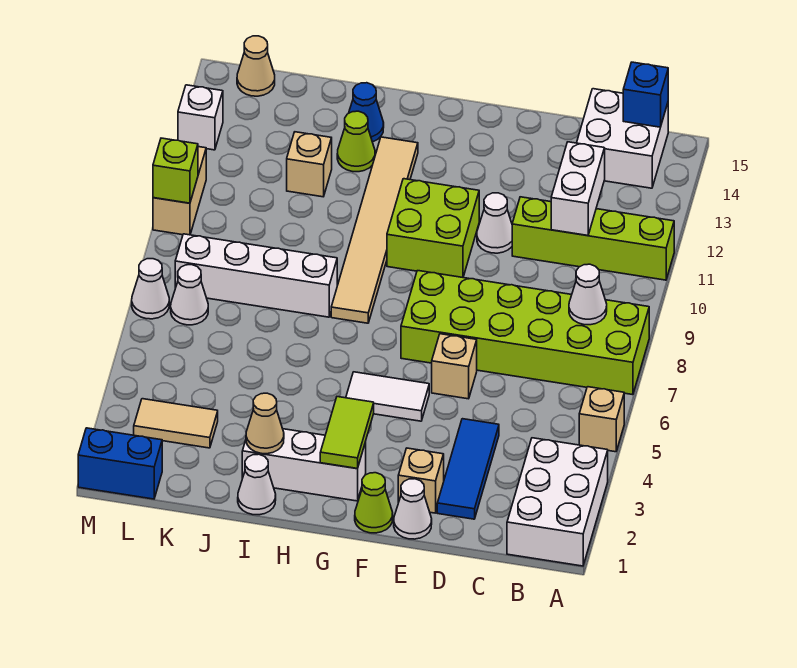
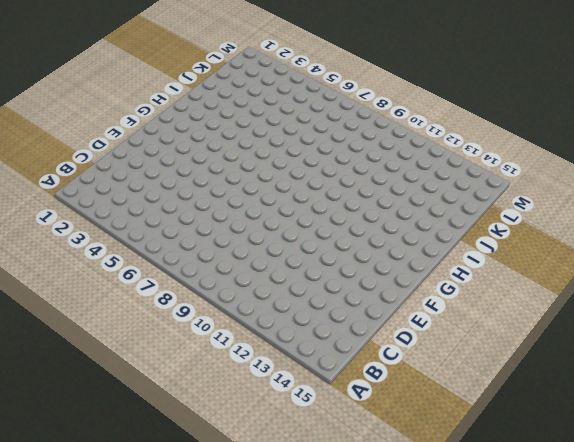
none -> white brick A1:B3 level 1
none -> tan brick A5 level 1
none -> lime brick A7:F8 level 1
none -> lime brick A11:D11 level 1

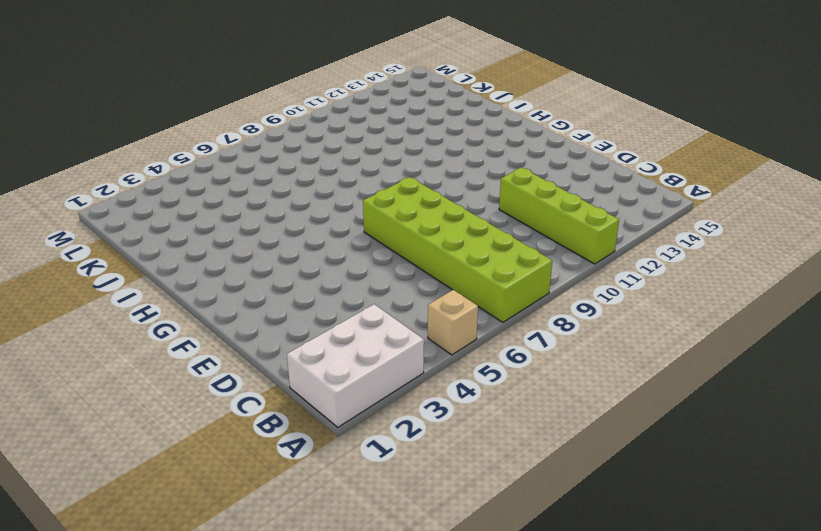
none -> white brick B14:C15 level 1
none -> blue tile D2:D4 level 1
none -> white cone E1 level 1
none -> tan brick E2 level 1

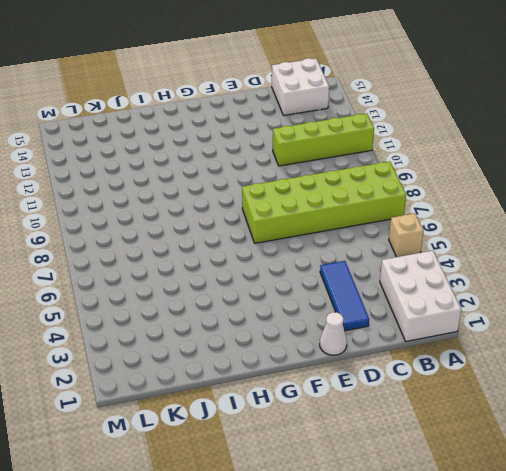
none -> tan brick E2 level 1
none -> tan brick E6 level 1
none -> white cone E11 level 1
none -> lime cone F1 level 1

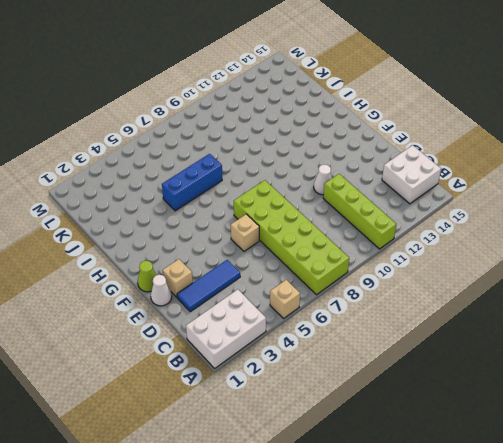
blue brick I5:I7 level 1 -> none
none -> white tile F5:G5 level 1
none -> lime brick F10:G11 level 1
none -> white brick G2:I2 level 1
none -> tan tile H8:H13 level 1

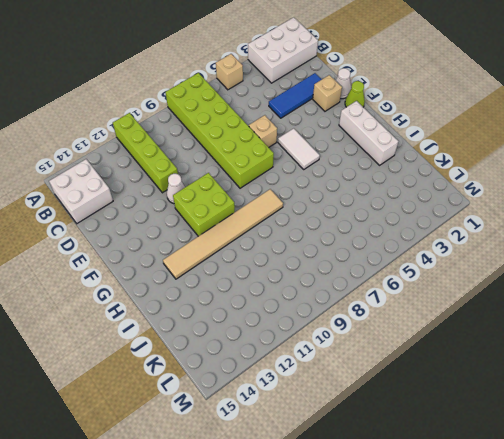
none -> white cone I1 level 1
none -> white brick I8:L8 level 1
none -> lime cone I13 level 1
none -> blue cone I14 level 1

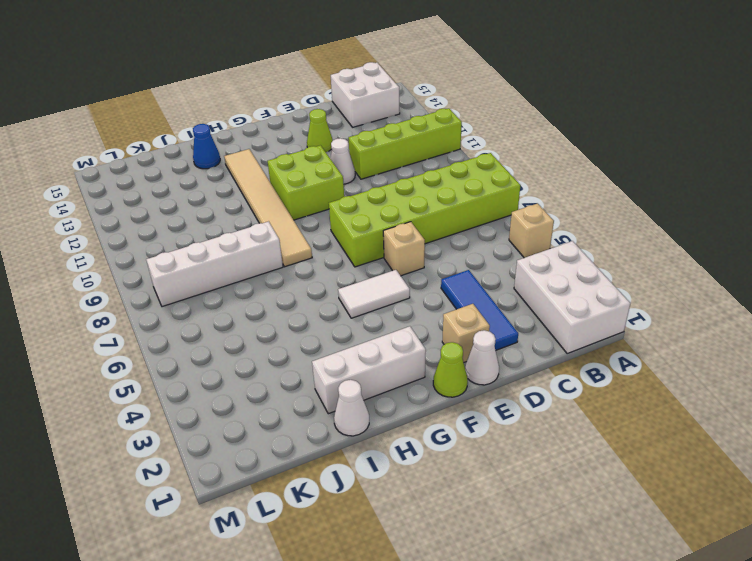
lime cone E13 level 1 -> lime cone I13 level 1
none -> tan brick J12 level 1
none -> tan tile K3:L3 level 1
none -> blue brick L1:M1 level 1
none -> white cone L7 level 1

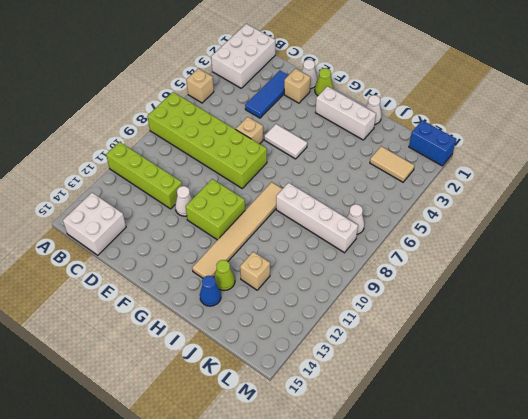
none -> tan cone L15 level 1
none -> white cone M7 level 1
none -> tan brick M10:M11 level 1
none -> white brick M13 level 1

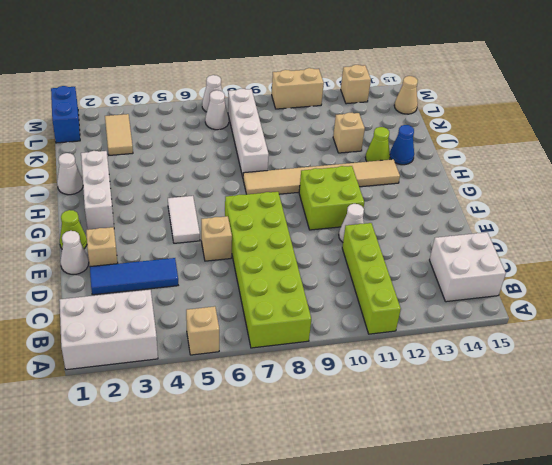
tan brick M13 level 1 -> white brick M13 level 1
none -> white cone B8 level 2
none -> blue brick B15 level 2
none -> white brick C11:C12 level 2
none -> lime tile G2:G3 level 2

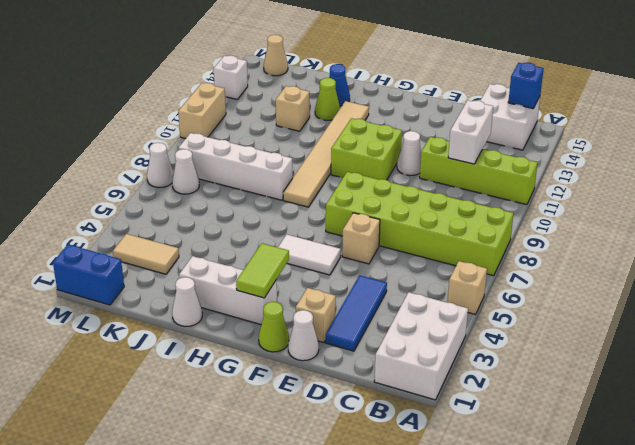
none -> white cone B8 level 2
none -> tan cone I2 level 2
none -> lime brick M10 level 2

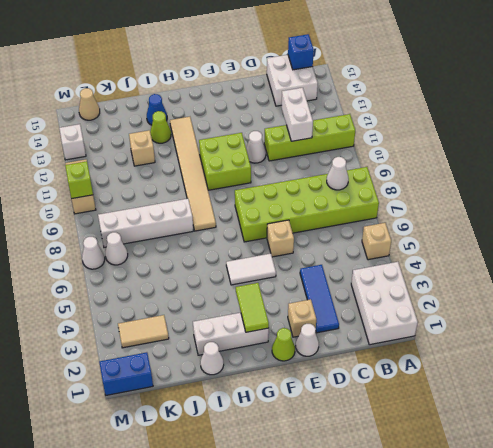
none -> tan cone I2 level 2

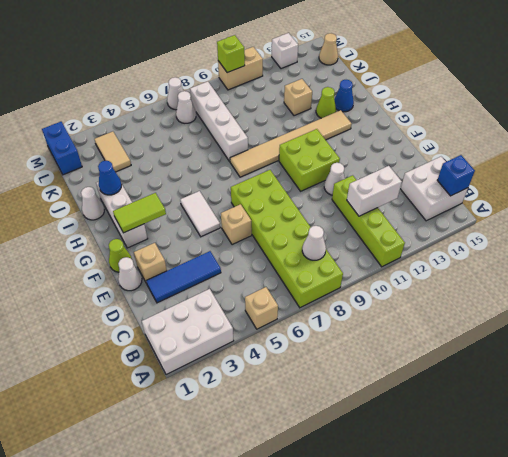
blue cone I2 level 2 -> tan cone I2 level 2

